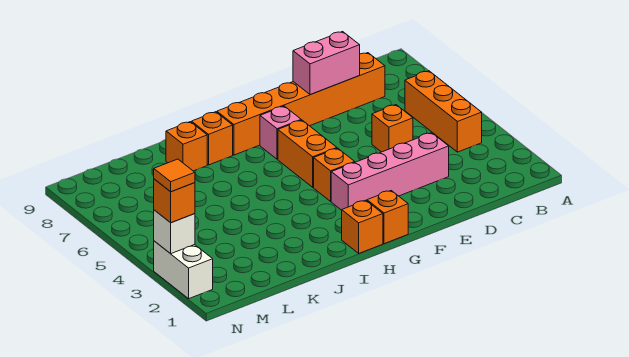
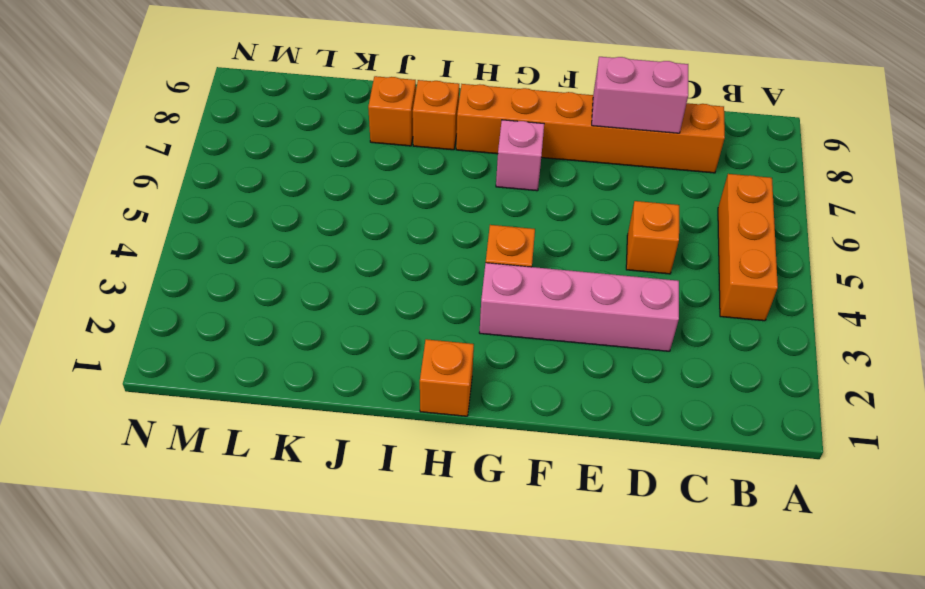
none -> orange brick G1 level 1
none -> orange brick G5:G6 level 1
none -> white brick N2:N3 level 1

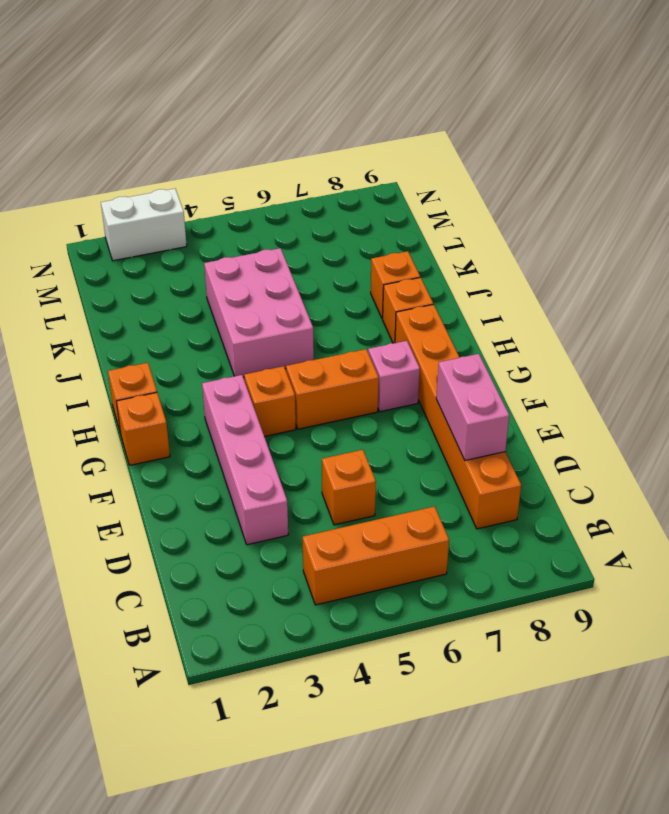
pink brick I4:K5 level 1 -> none
none -> white brick N3 level 2
none -> orange brick N3 level 3
none -> orange tile N3 level 4

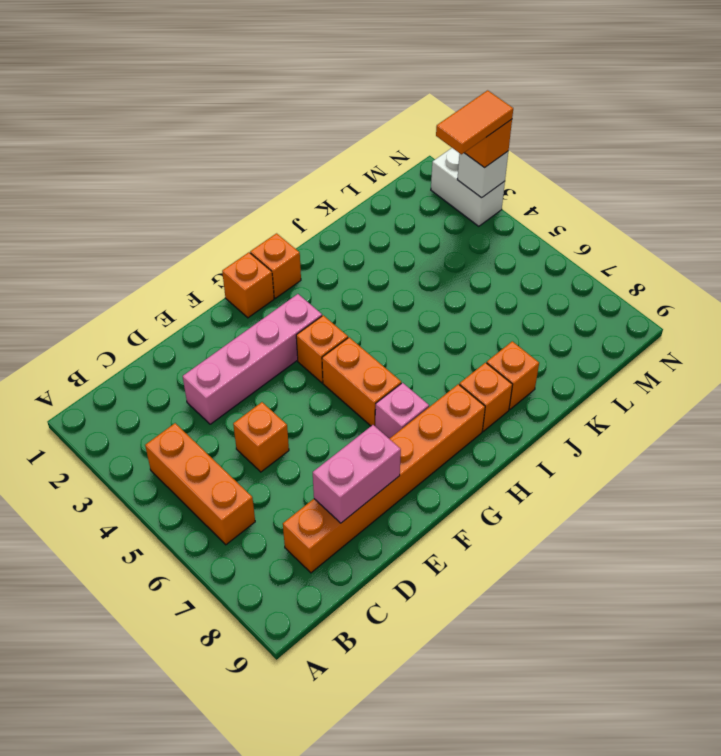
orange tile M3:N3 level 4 -> orange tile N3 level 4

